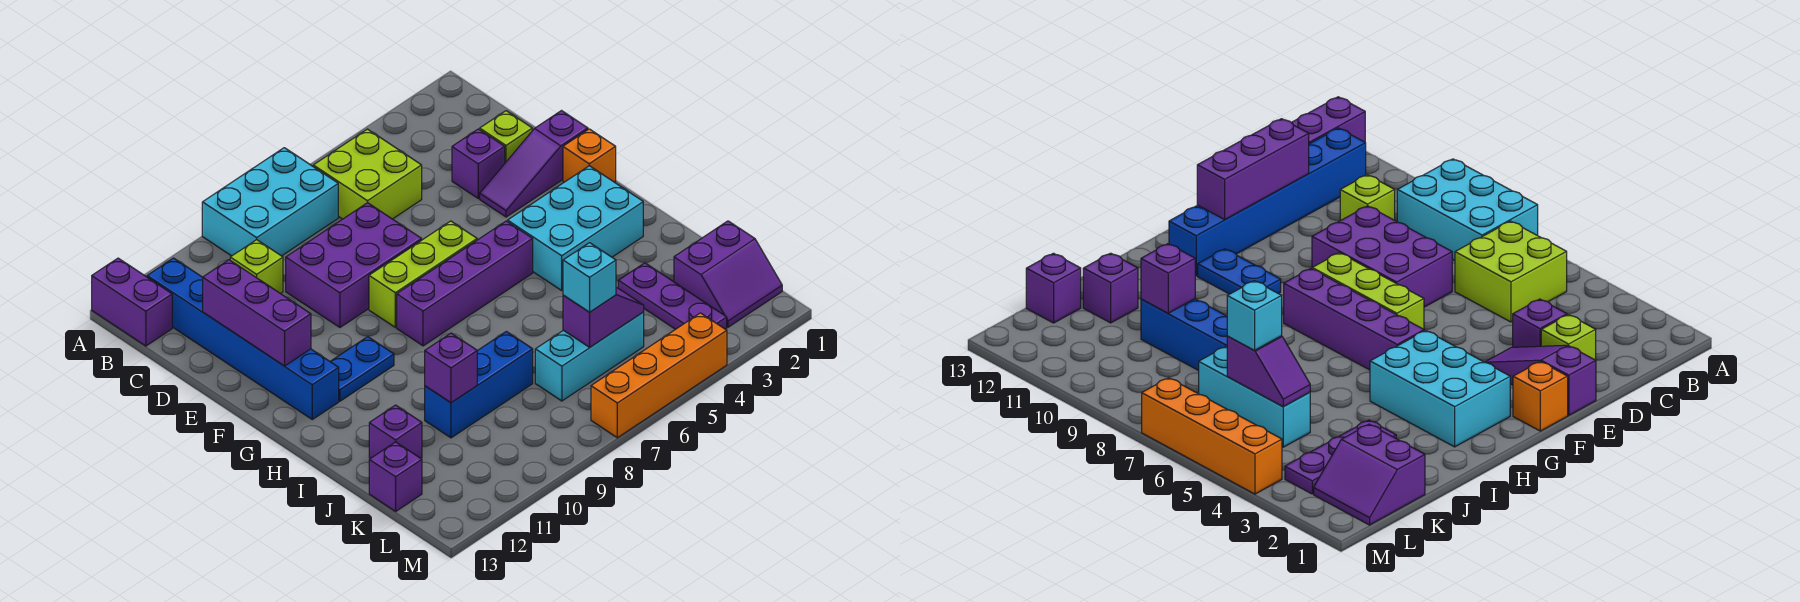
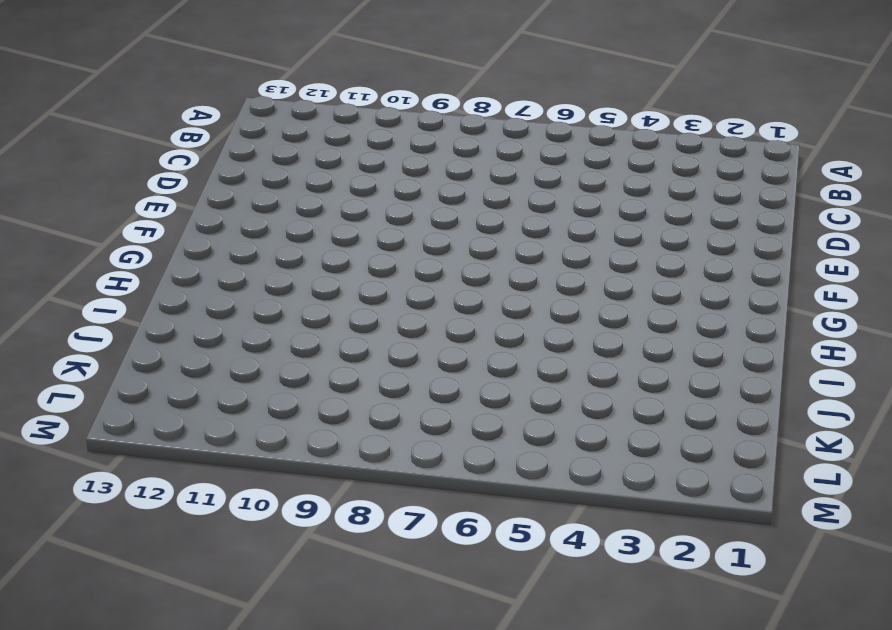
none -> cyan brick A7:B9 level 1
none -> purple brick A13:B13 level 1
none -> lime brick B5:C6 level 1

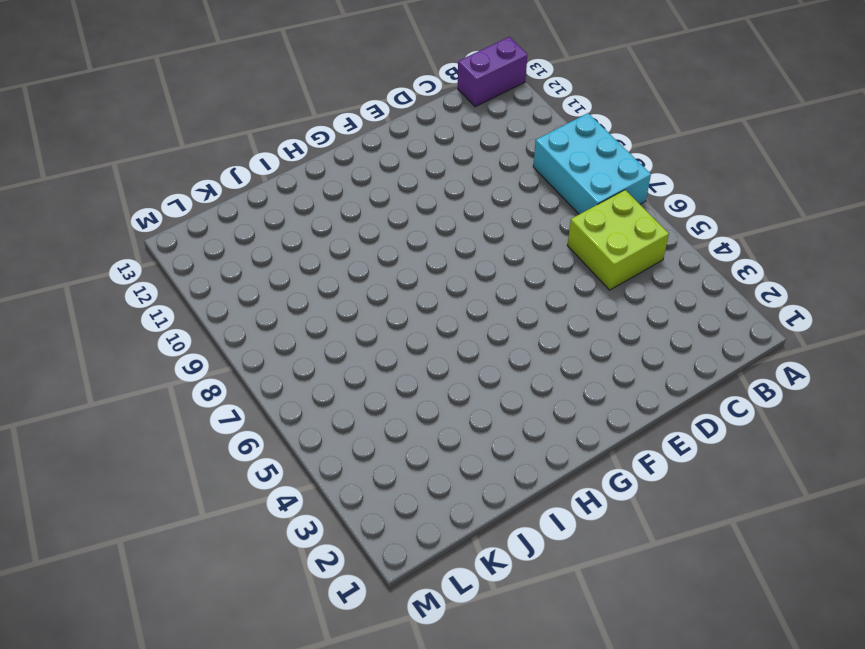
none -> blue brick B12:G12 level 1
none -> lime brick C10 level 1
none -> lime brick D2 level 1

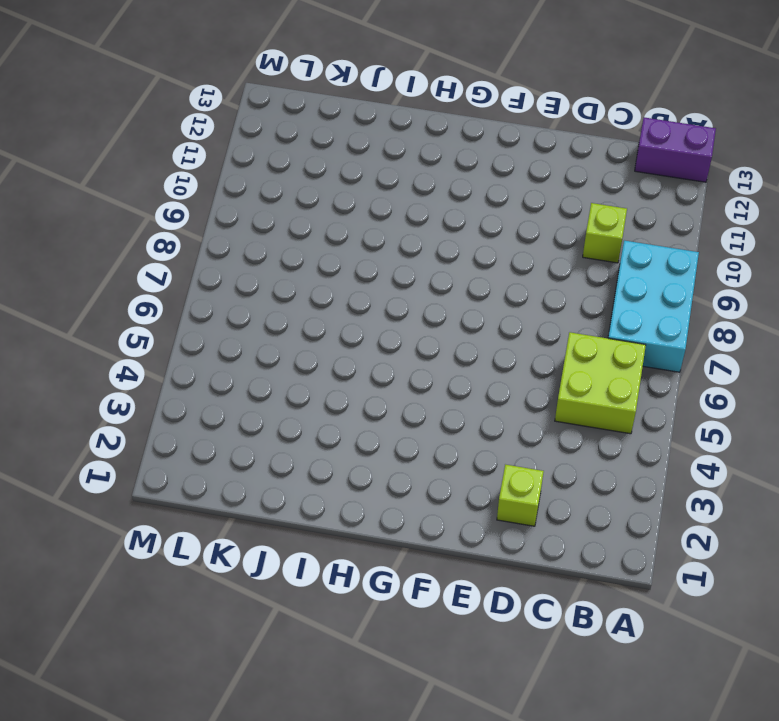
none -> blue brick B12:G12 level 1
none -> purple brick D3 level 1
none -> purple brick D7:E9 level 1

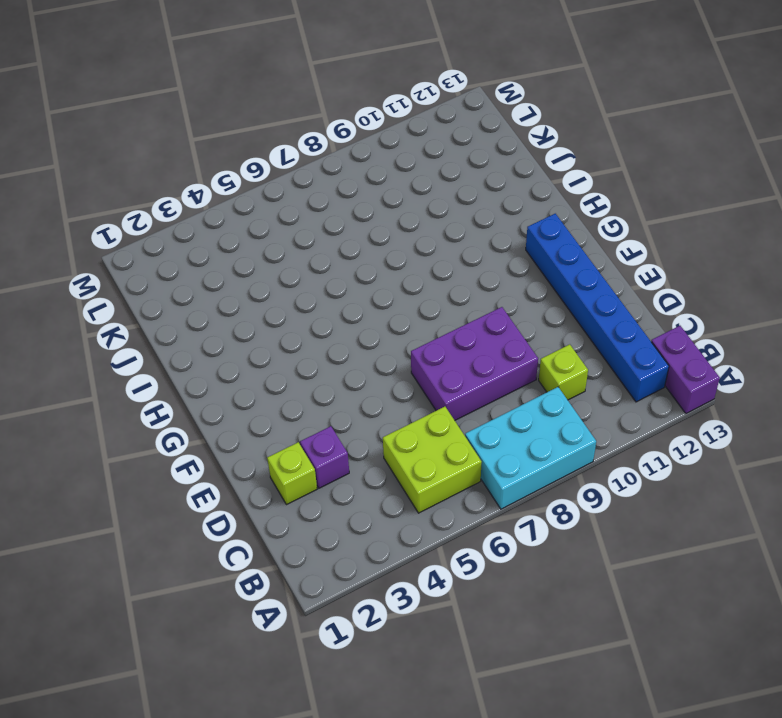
none -> purple slope E1:E3 level 1 top 1
none -> orange brick F1 level 1
none -> lime brick F6:F8 level 1

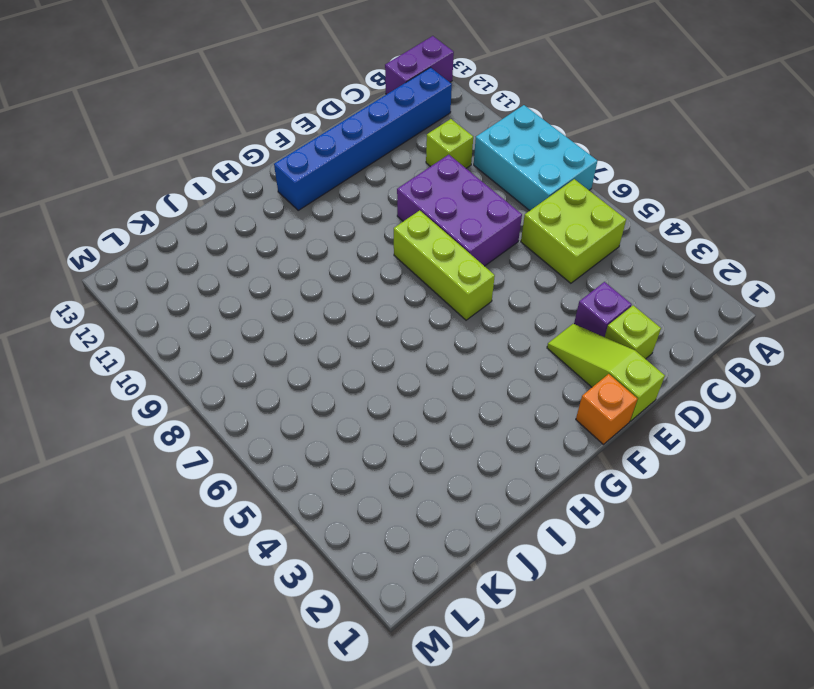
lime slope E1:E3 level 1 top 1 -> purple slope E1:E3 level 1 top 1
none -> cyan brick G2:H4 level 1
none -> purple brick G5:G8 level 1
none -> blue plate G10:G11 level 1

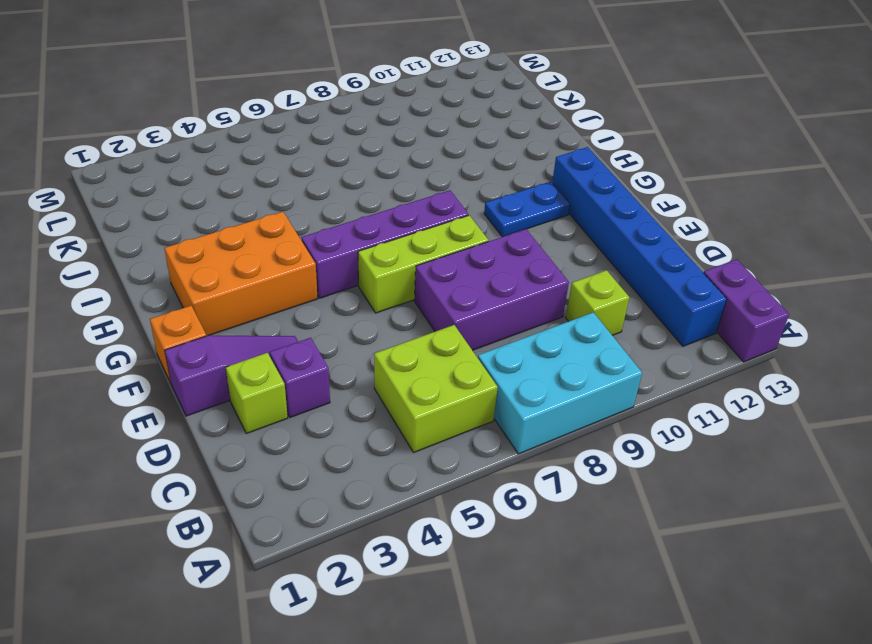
orange brick G2:H4 level 1 -> cyan brick G2:H4 level 1
none -> purple plate J3:L3 level 1
none -> blue brick J8:J10 level 1
none -> purple brick J12 level 1

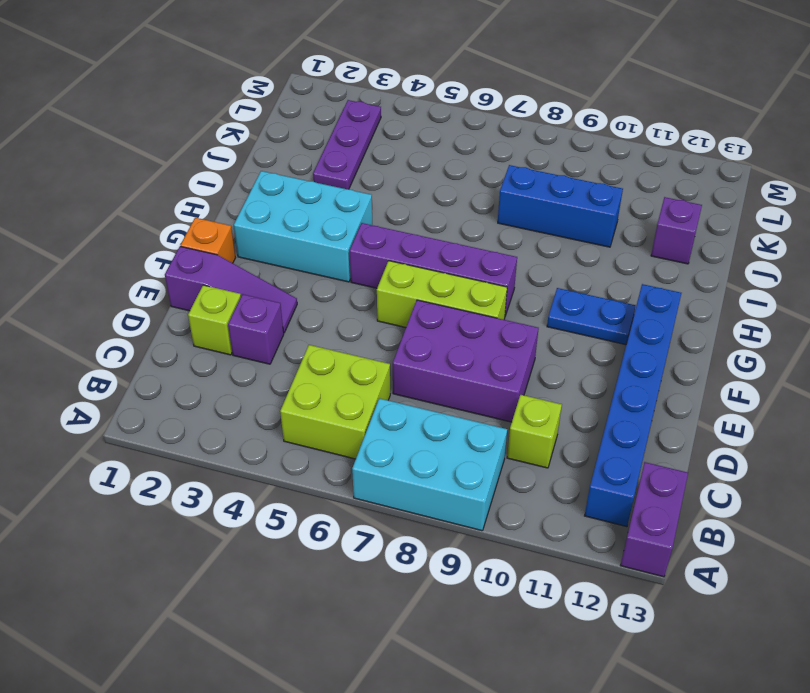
none -> purple slope K1:L2 level 1 top K
none -> cyan brick K5:K7 level 1
none -> purple brick K13 level 1

